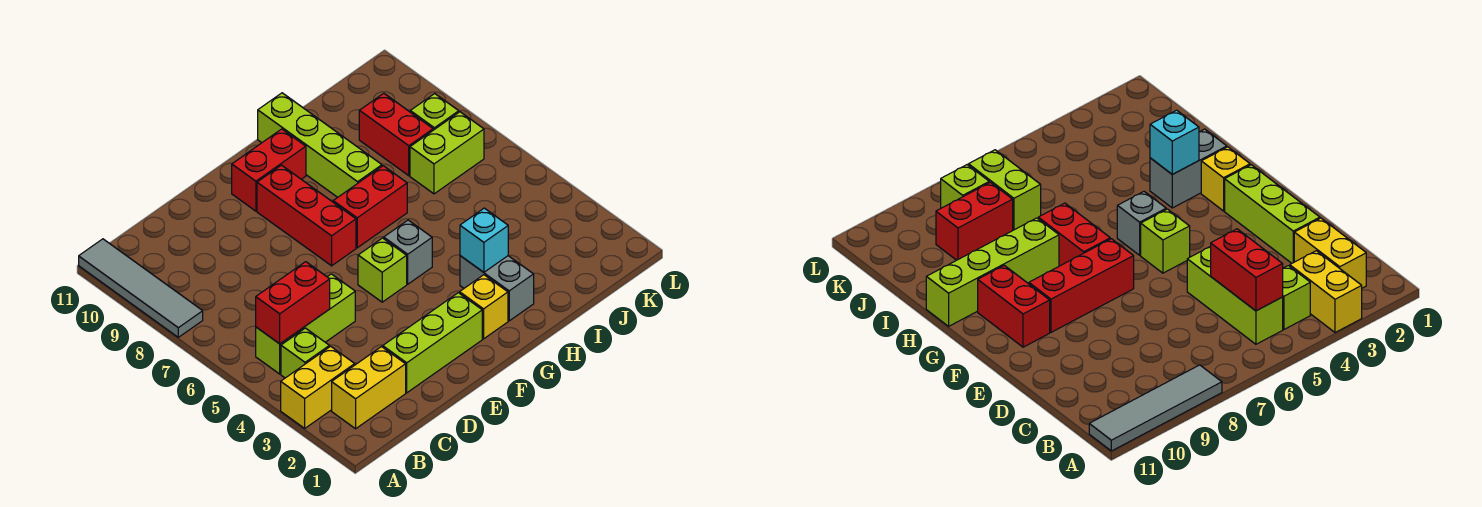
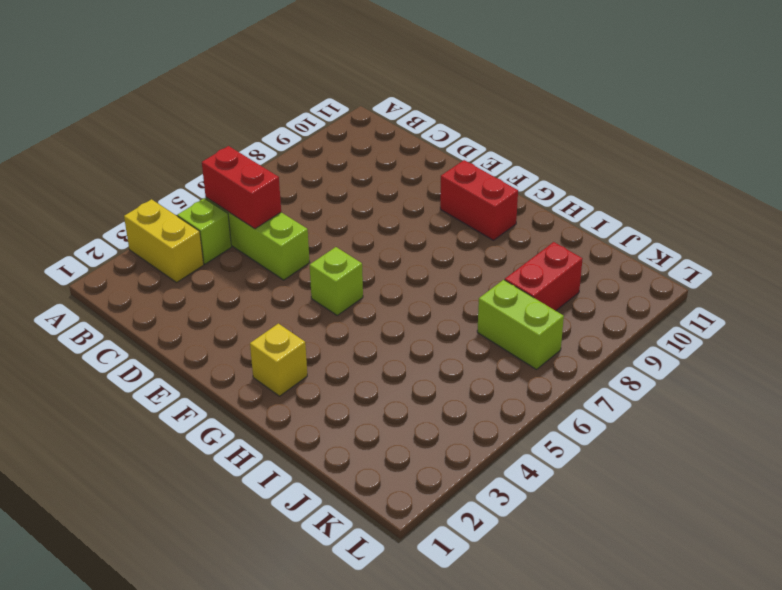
none -> grey tile A8:A11 level 1
none -> yellow brick B2:C2 level 1
none -> lime brick D2:F2 level 1

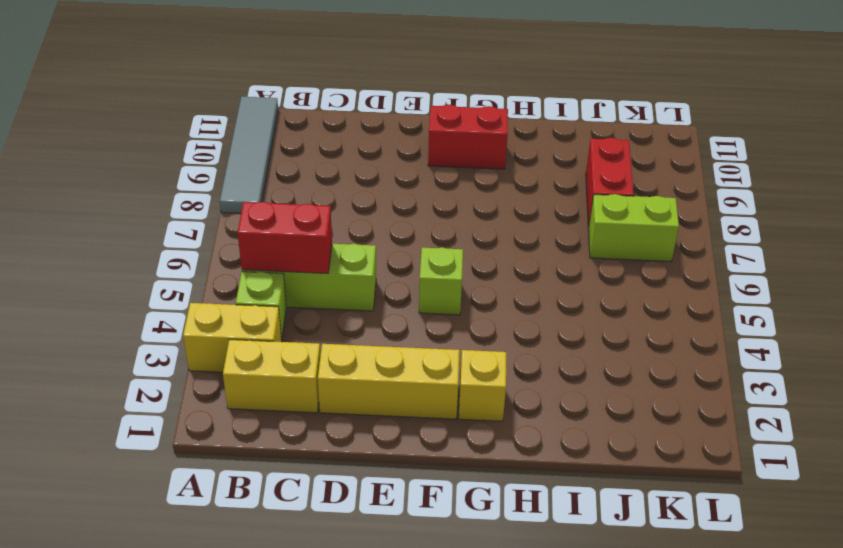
yellow brick D2:F2 level 1 -> lime brick D2:F2 level 1
none -> red brick F7:F9 level 1
none -> grey brick G5 level 1
none -> red brick G7:H7 level 1

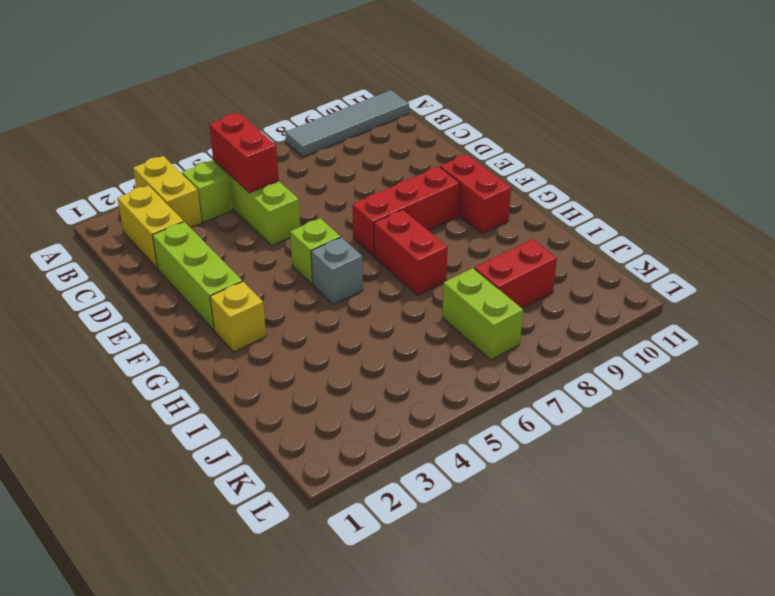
none -> grey brick H2:H3 level 1
none -> lime brick H8:H11 level 1
none -> lime brick K8 level 1

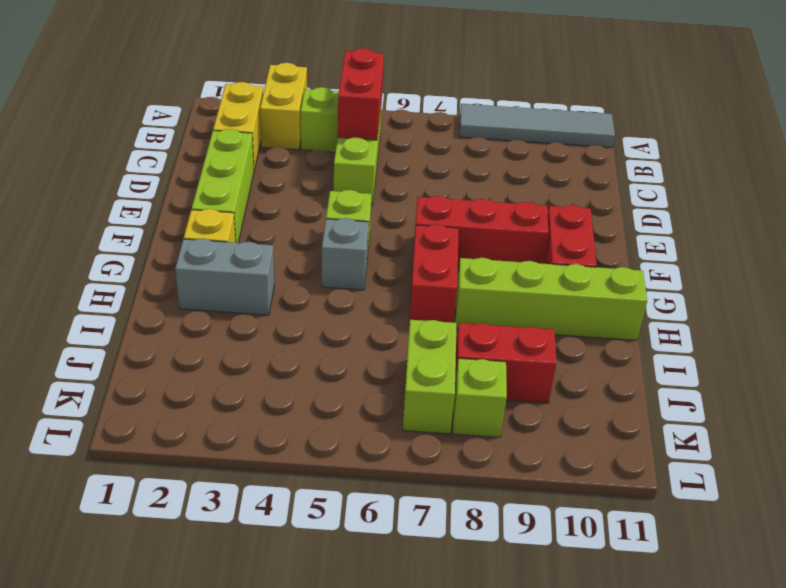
none -> cyan brick H3 level 2

